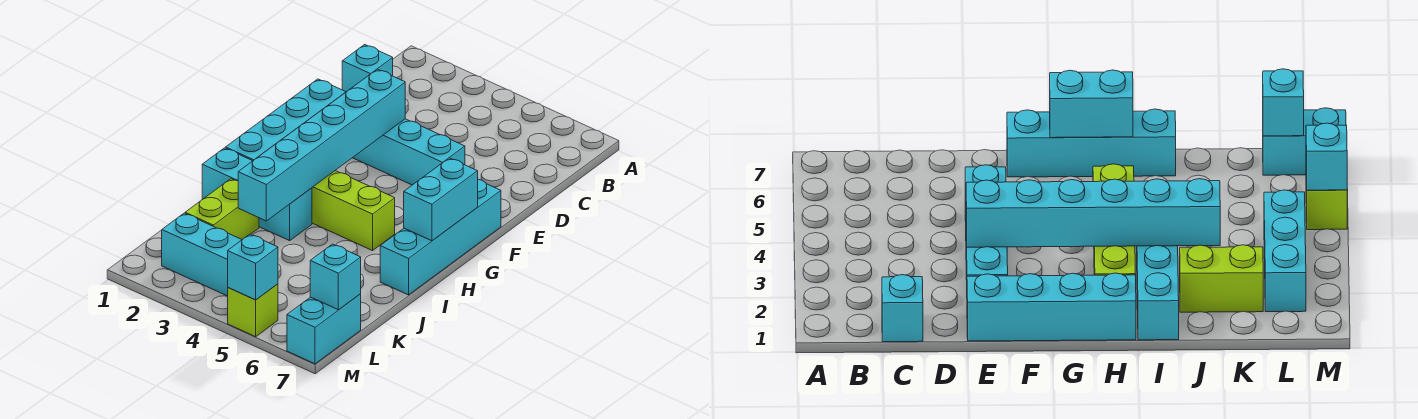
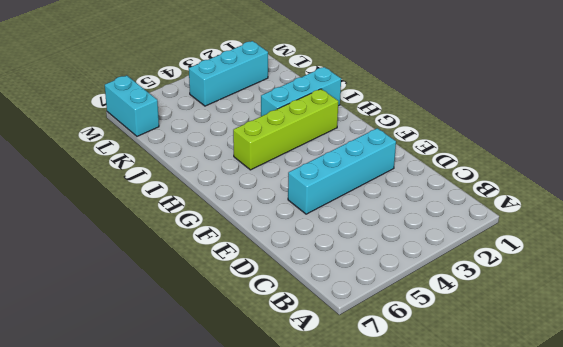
none -> cyan brick C1 level 1
none -> cyan brick E1:H1 level 1
none -> cyan brick F7:I7 level 1

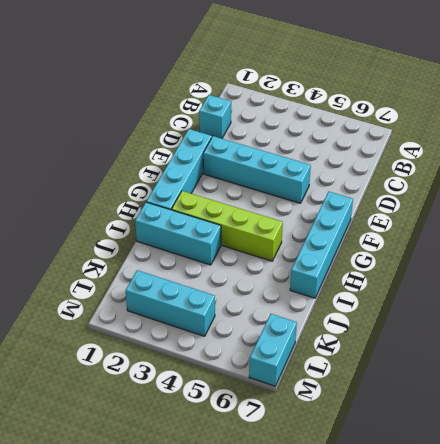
none -> lime brick J2:K2 level 1
none -> lime brick M5 level 1
none -> cyan brick E3:J3 level 2

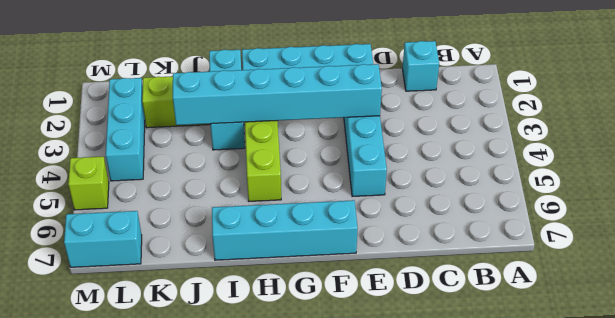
none -> cyan brick G7:H7 level 2
none -> cyan brick L7 level 2
none -> cyan brick M5 level 2

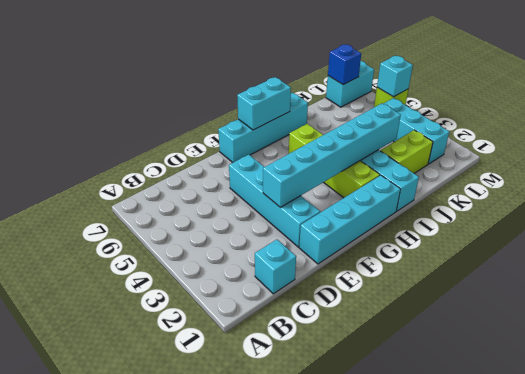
blue brick L7 level 2 -> cyan brick L7 level 2

